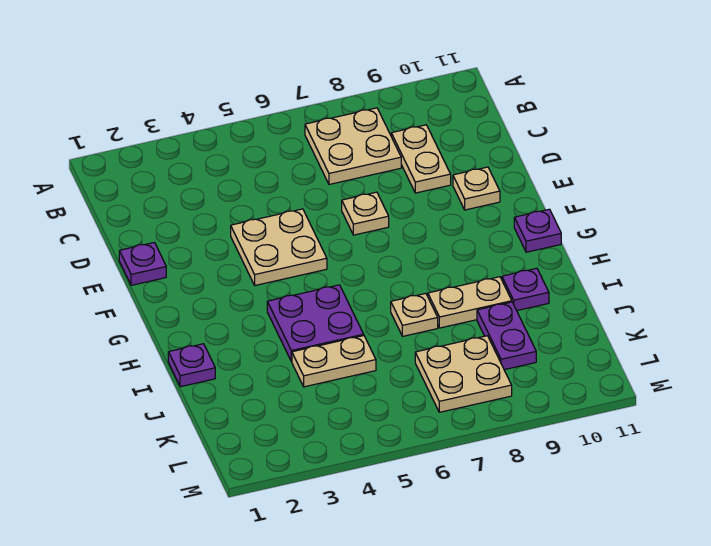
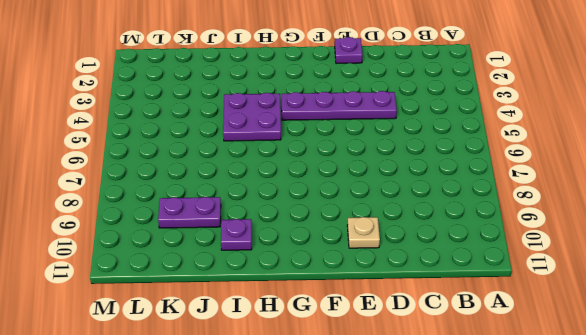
purple plate D4:G4 level 1 -> tan plate E4:F5 level 1
none -> tan plate B7:C8 level 1
none -> tan plate C9:D9 level 1
none -> tan plate E7 level 1

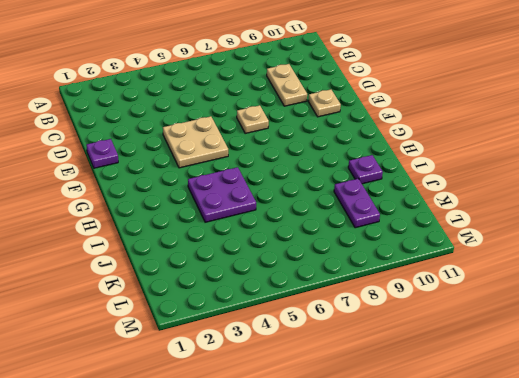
none -> tan plate B7:C8 level 1
none -> purple plate G11 level 1
none -> purple plate I1 level 1

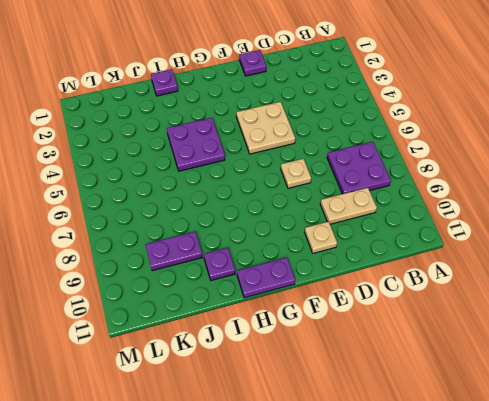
purple plate B7:C8 level 1 -> tan plate B7:C8 level 1
purple plate G11:H11 level 1 -> purple plate G11 level 1
none -> tan plate I7 level 1
none -> tan plate I8:I9 level 1
none -> tan plate J4:J5 level 1

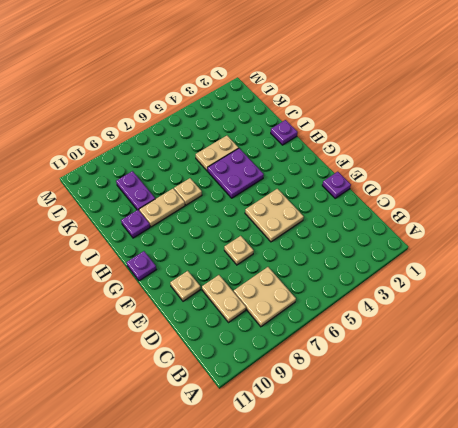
none -> tan plate K7:L8 level 1

